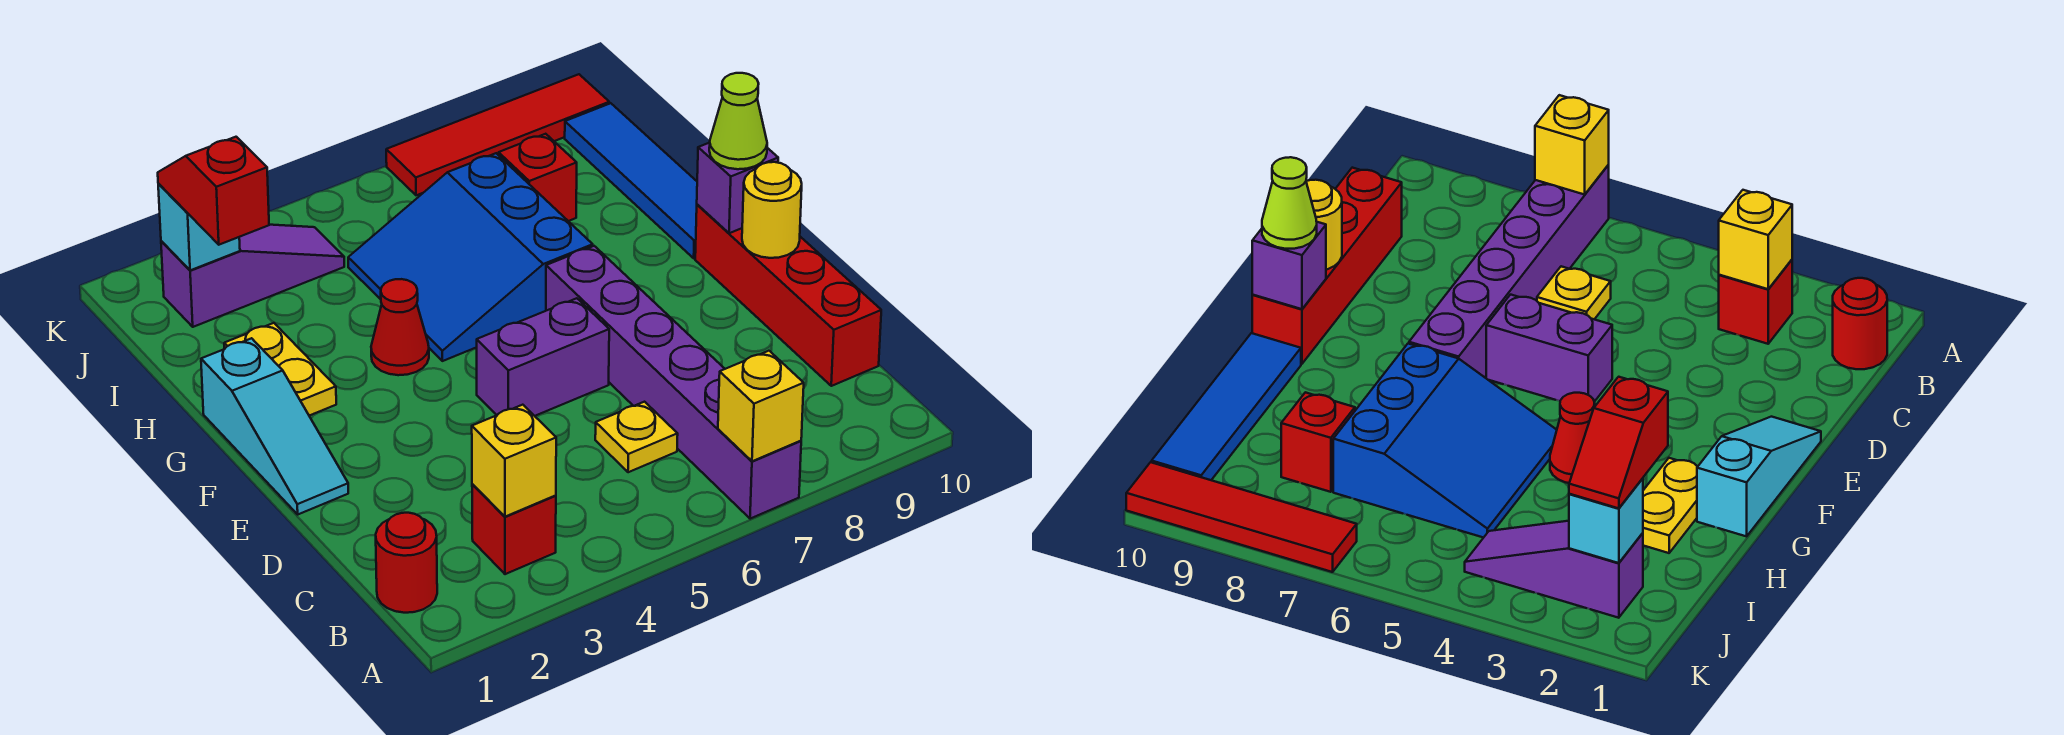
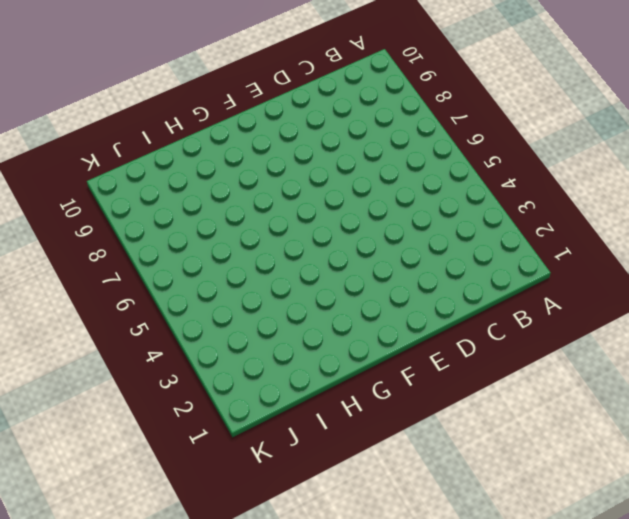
none -> purple brick A7:F7 level 1
none -> red round brick B1 level 1
none -> red brick B3 level 1

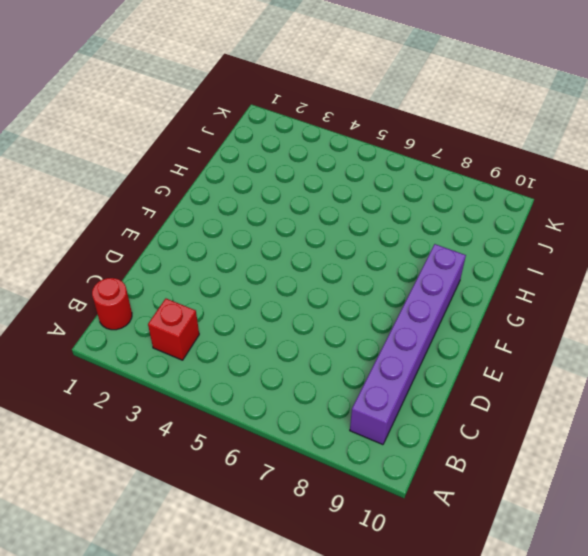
purple brick B9:G9 level 1 -> purple brick A7:F7 level 1
none -> yellow plate C6 level 1
none -> red brick C10:F10 level 1
none -> cyan slope E1:G1 level 1 top G

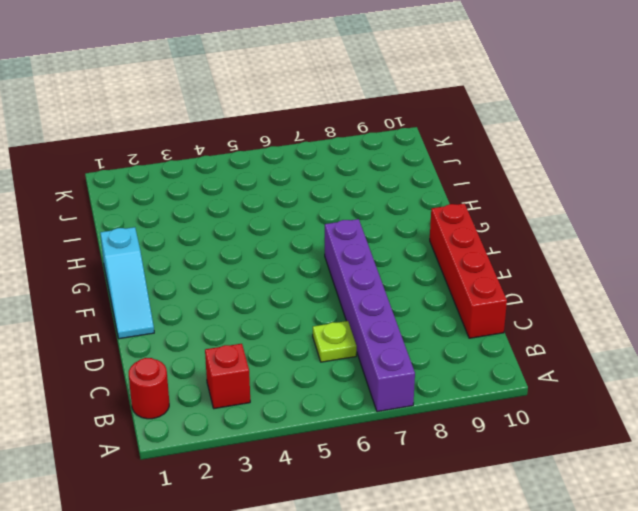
lime plate C6 level 1 -> yellow plate C6 level 1
none -> purple brick E5:E6 level 1
none -> yellow plate G2:H2 level 1
none -> red cone G4 level 1

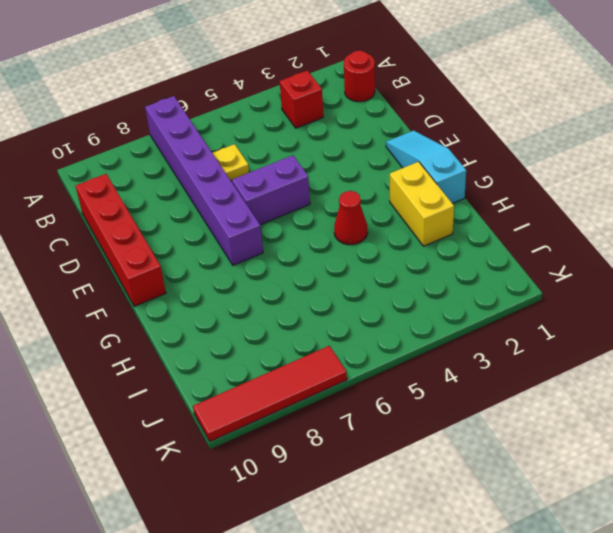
yellow brick G2:H2 level 1 -> yellow plate G2:H2 level 1
none -> blue slope G5:I7 level 1 top 7
none -> blue tile G10:J10 level 1
none -> red brick I8 level 1

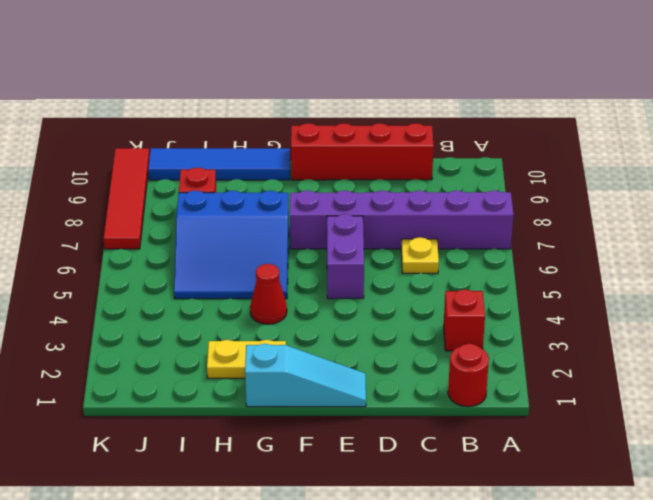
none -> purple slope J2:J4 level 1 top 2
none -> yellow brick A7 level 2
none -> yellow brick B3 level 2

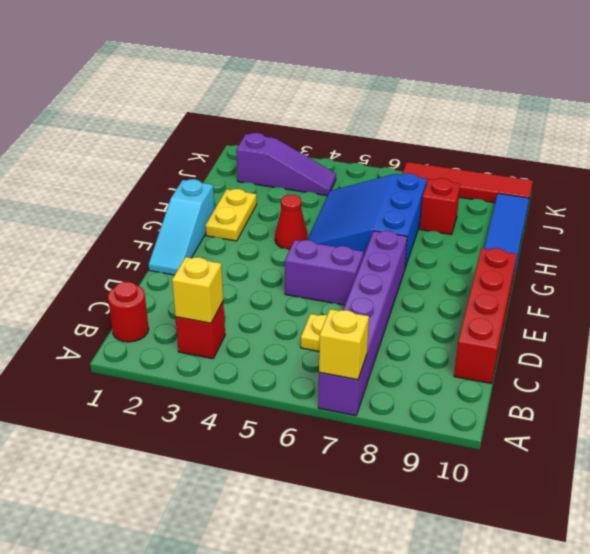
none -> yellow round brick E10 level 2
none -> purple brick F10 level 2
none -> cyan brick J2 level 2

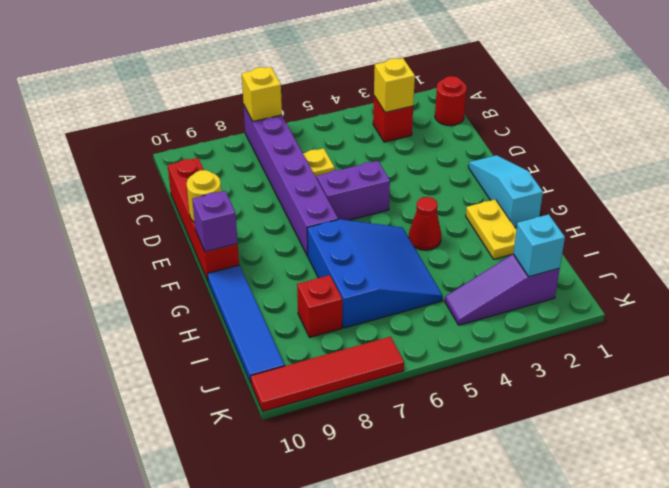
none -> lime cone F10 level 3
none -> red slope I2:J2 level 3 top I

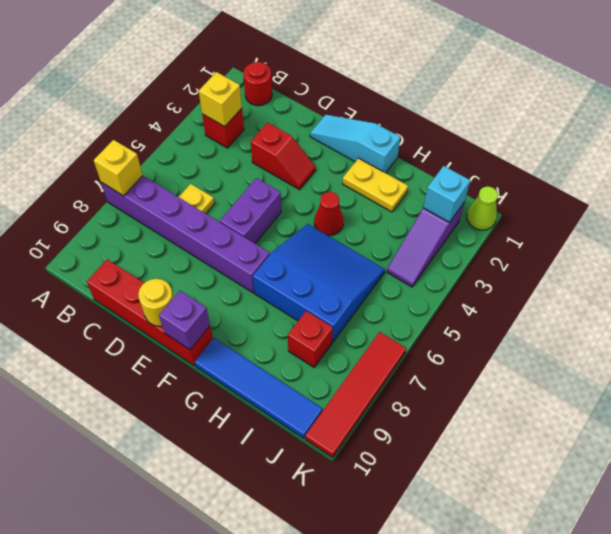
red slope D3:E3 level 1 top D -> red slope I2:J2 level 3 top I
lime cone K1 level 1 -> lime cone F10 level 3

